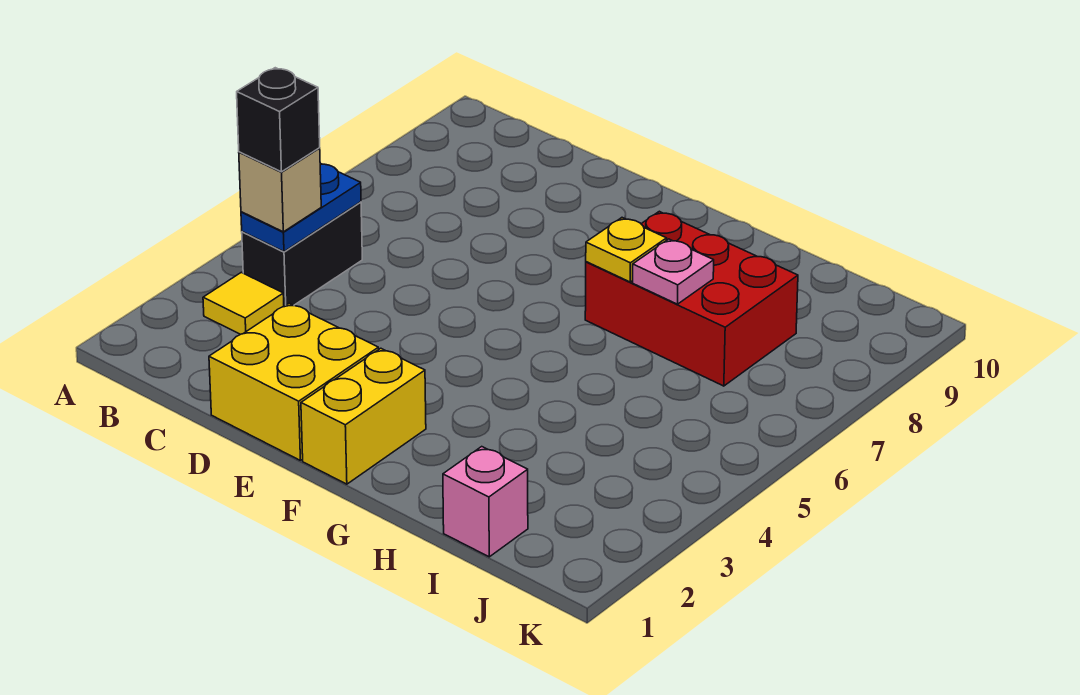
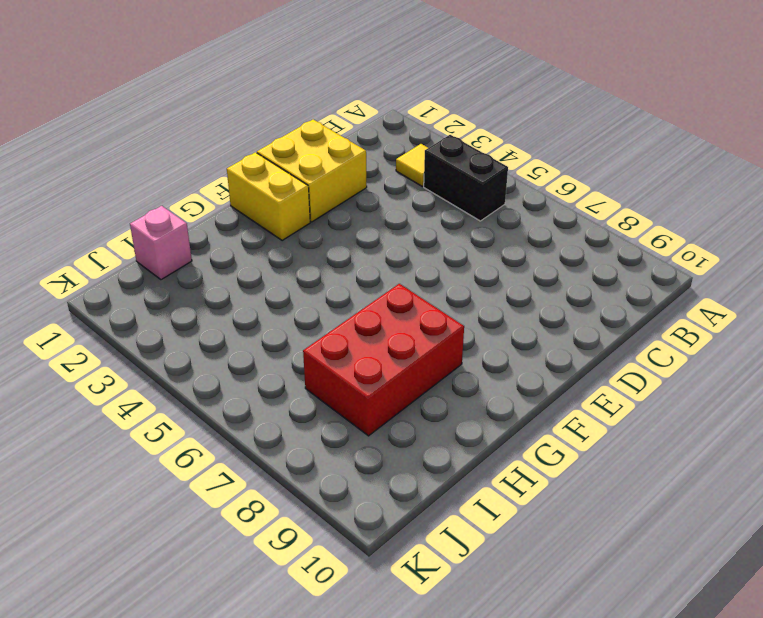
none -> blue plate B4:B5 level 2
none -> yellow plate G7 level 2

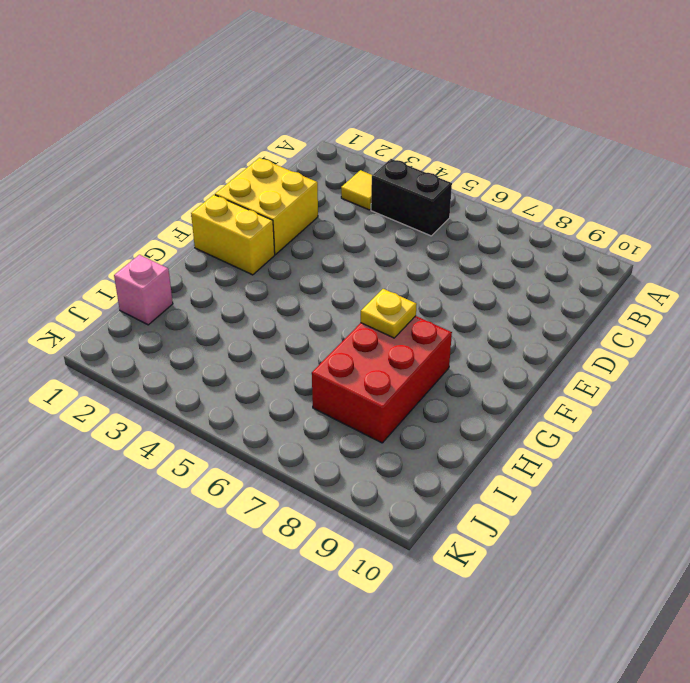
none -> blue plate B4:B5 level 2
none -> pink plate H7 level 2

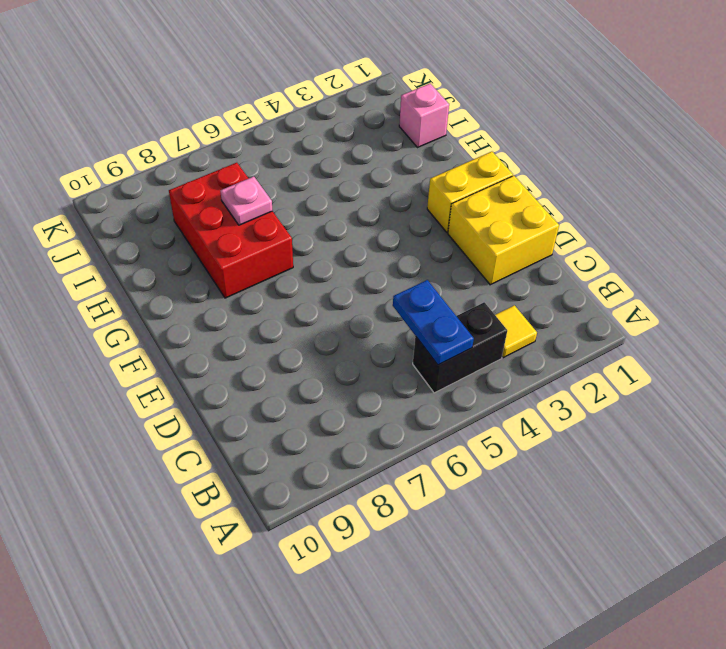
blue plate B5:C5 level 2 -> blue plate B4:B5 level 2
none -> yellow plate G7 level 2
none -> tan brick B4 level 3

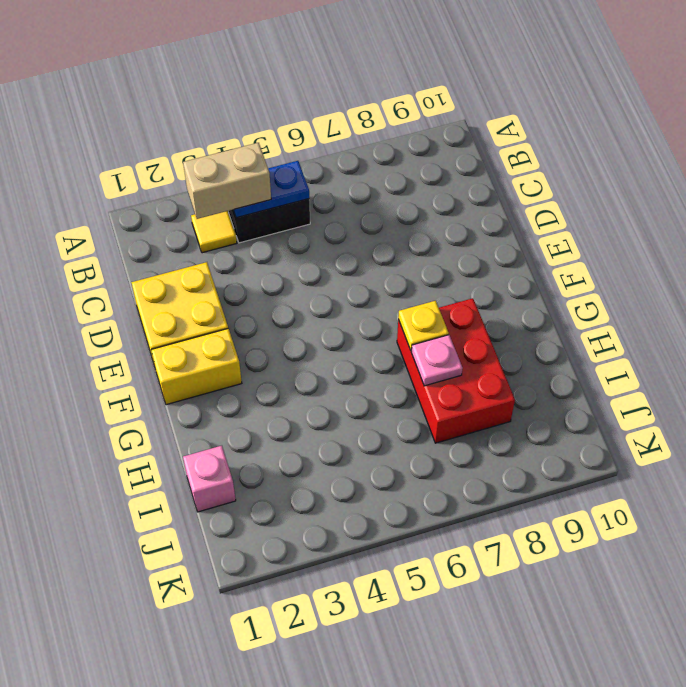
tan brick B3:B4 level 3 -> tan brick B4 level 3
none -> black brick B4 level 4

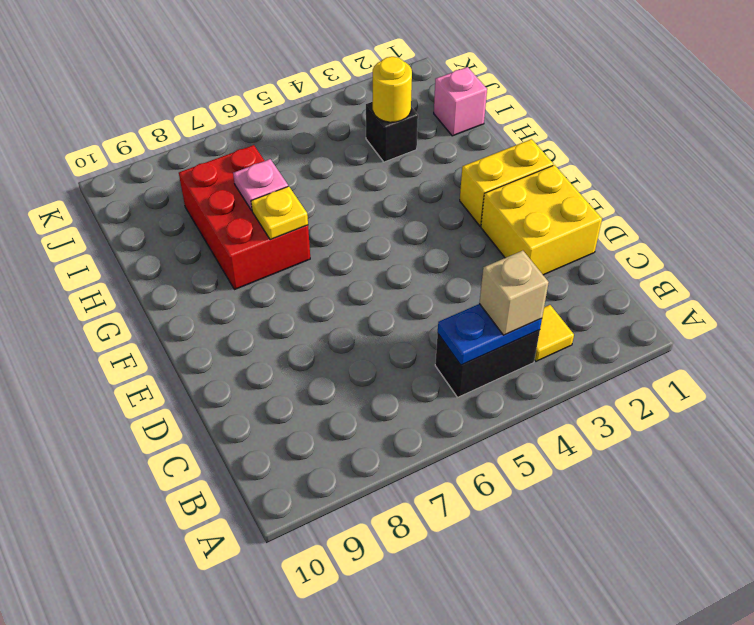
black brick I3 level 1 -> black brick B4 level 4
yellow round brick I3 level 2 -> none

